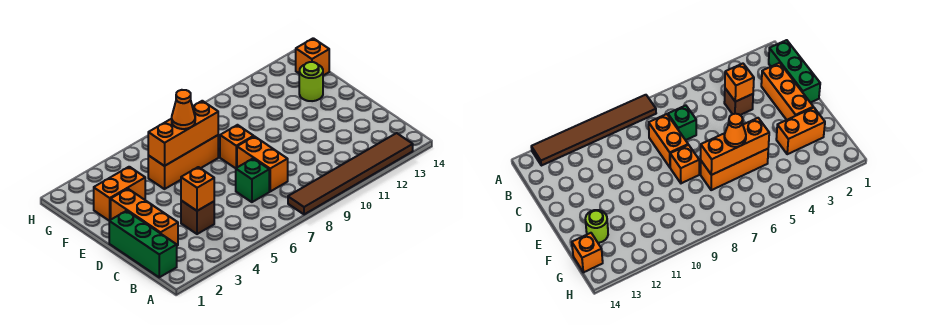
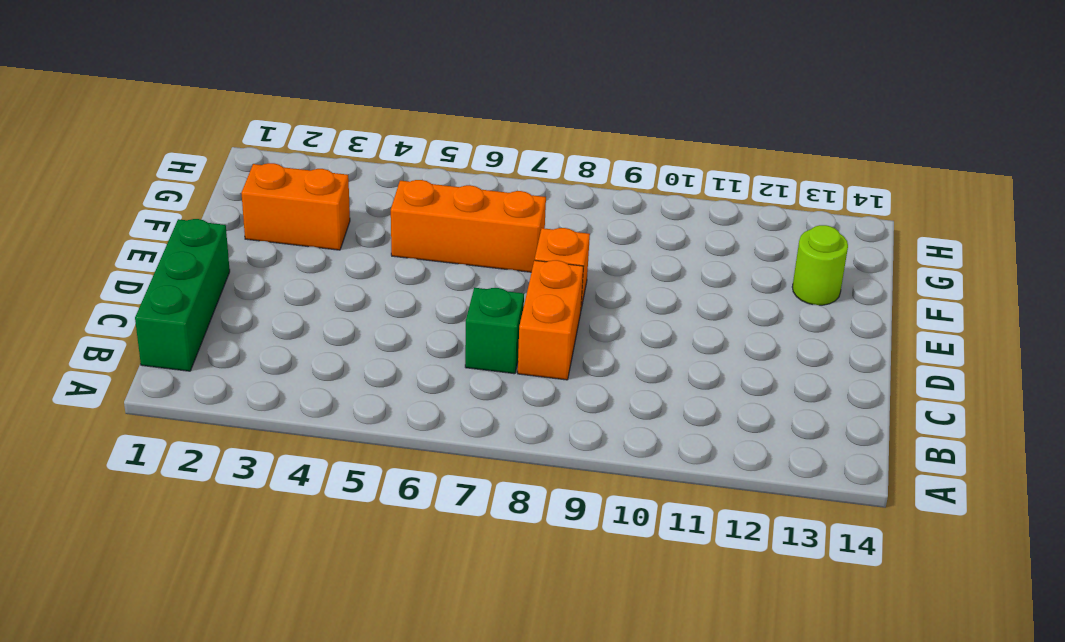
none -> brown tile A8:A13 level 1
none -> orange brick C2:E2 level 1
none -> brown brick C4 level 1

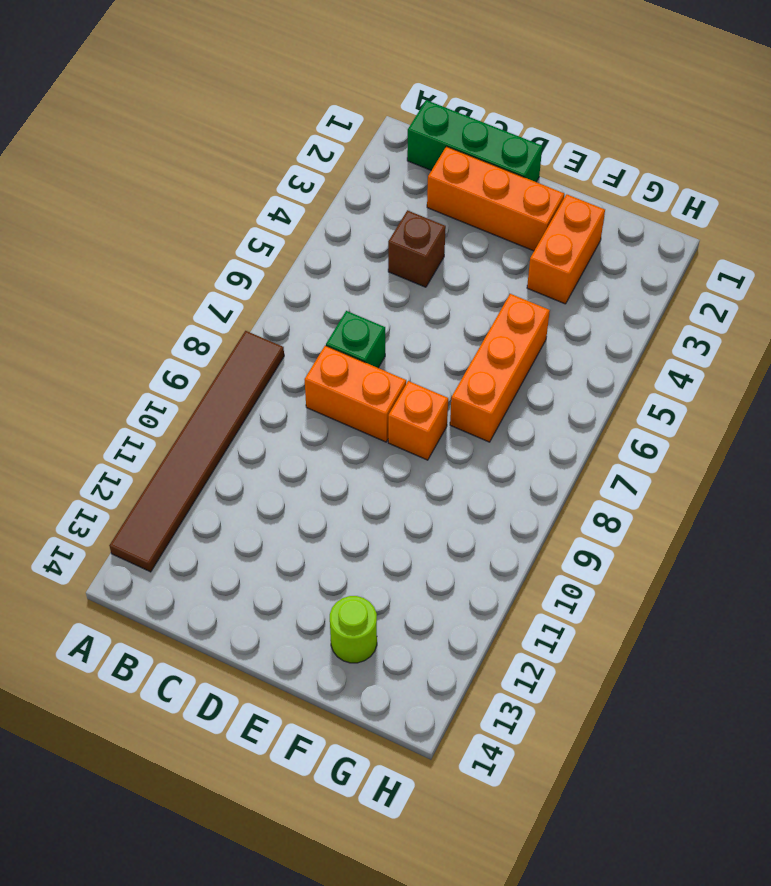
none -> orange brick G14 level 1
none -> orange brick C4 level 2
none -> orange brick F5:F7 level 2

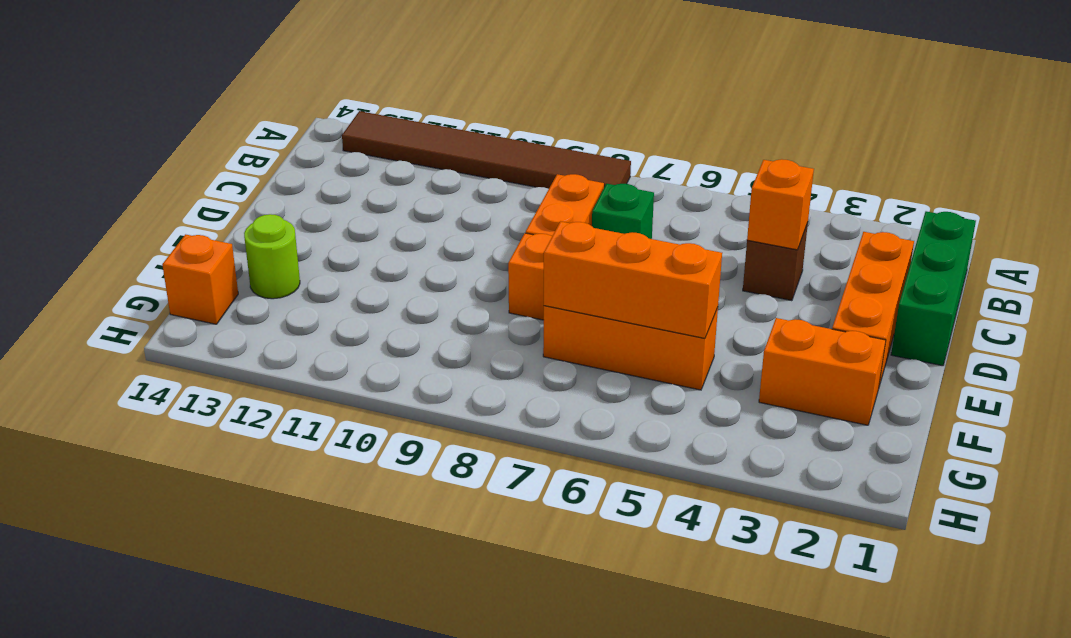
none -> orange cone F6 level 3

